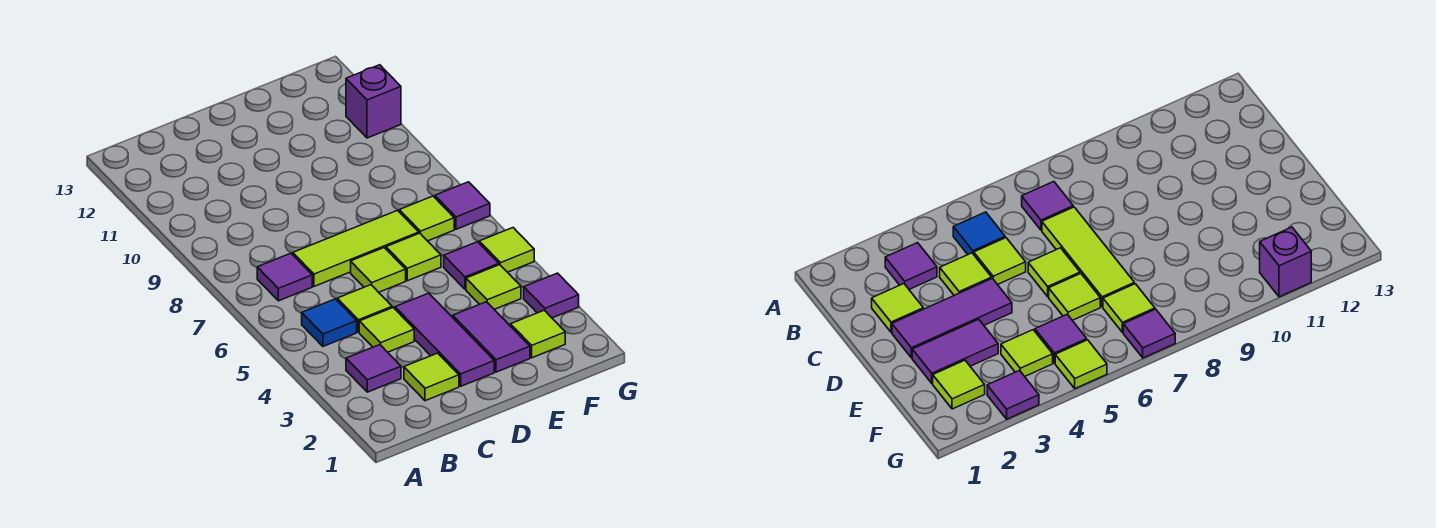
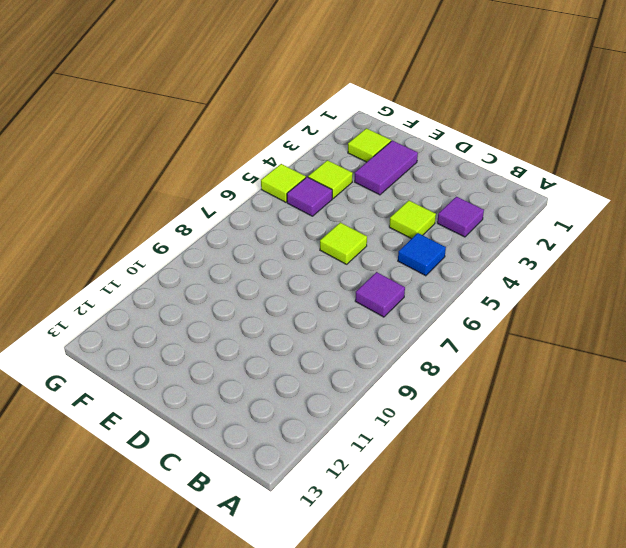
none -> lime tile C2 level 1
none -> lime tile C5 level 1
none -> lime tile C7:E7 level 1

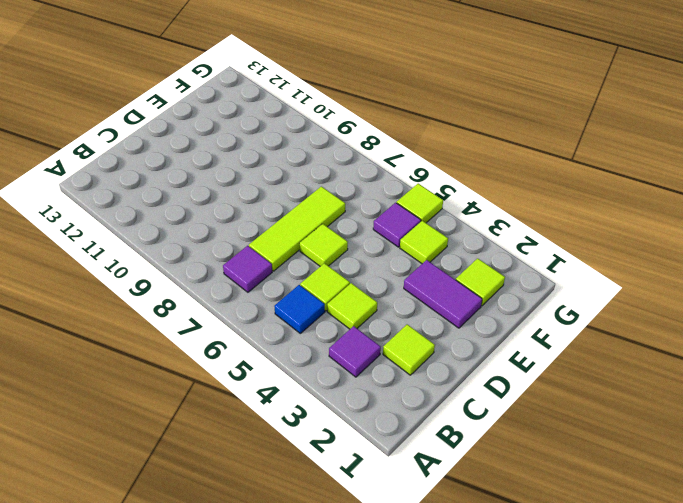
none -> purple tile D2:D4 level 1
none -> lime tile E6 level 1
none -> lime tile F7 level 1

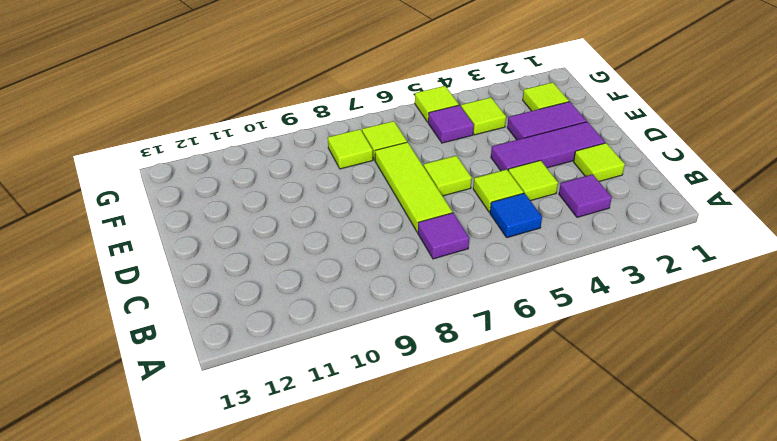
lime tile F8 level 1 -> lime tile E6 level 1
none -> purple tile G3 level 1
none -> purple tile G7 level 1
none -> purple brick G11 level 1

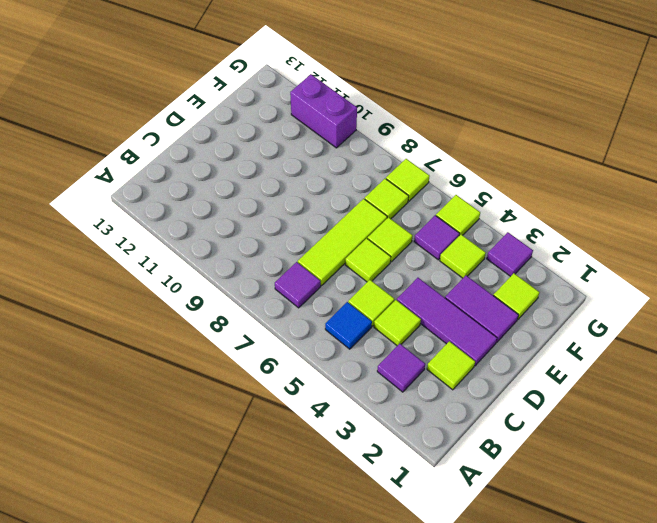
lime tile G7 level 1 -> purple tile G7 level 1
purple brick G10:G11 level 1 -> purple brick G11 level 1

